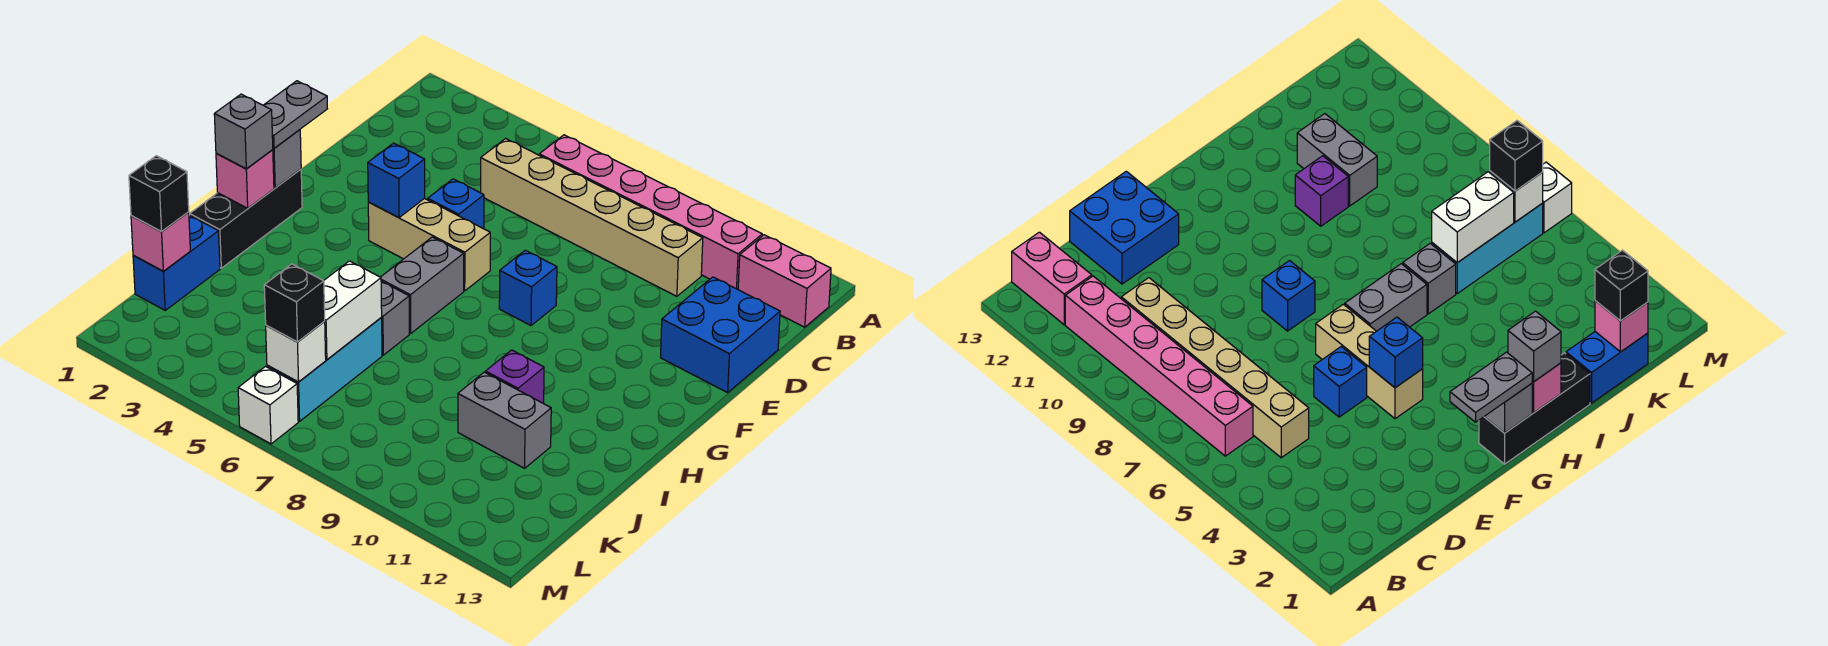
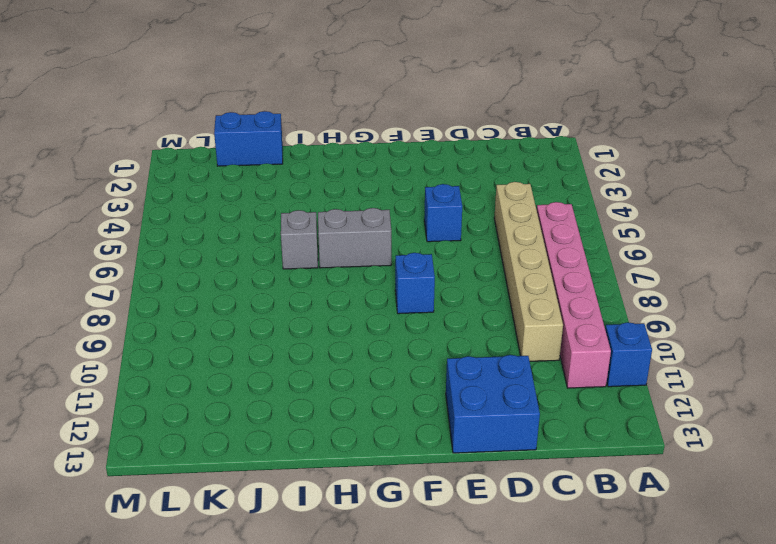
blue brick A11 level 1 -> blue brick F4 level 2
none -> pink brick B12:B13 level 1
none -> tan brick F4:F6 level 1
none -> black brick G1:I1 level 1

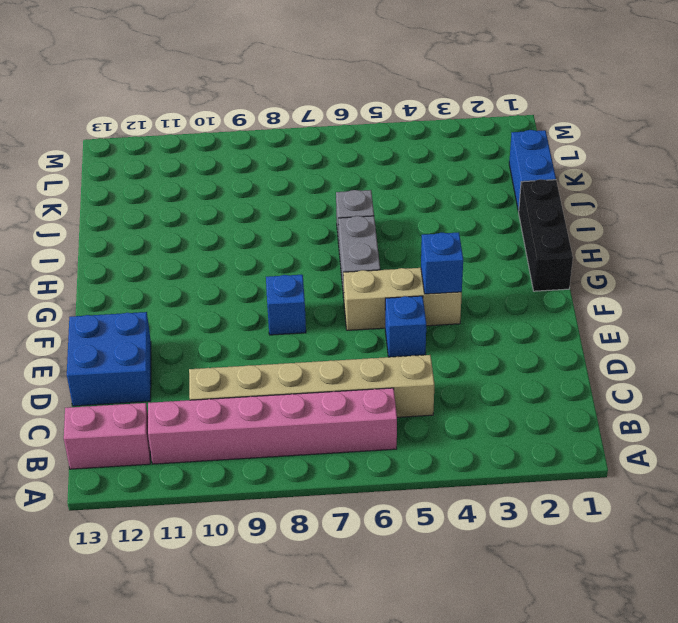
none -> purple brick I10 level 1
none -> cyan brick J6:L6 level 1
none -> grey brick J10:J11 level 1

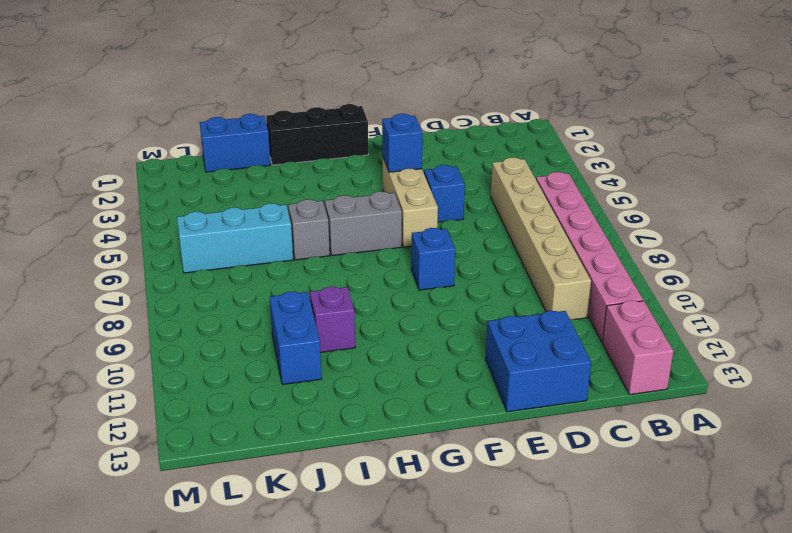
blue brick J10:J11 level 1 -> grey brick J10:J11 level 1
none -> white brick M6 level 1
none -> grey brick G1 level 2
none -> pink brick H1 level 2

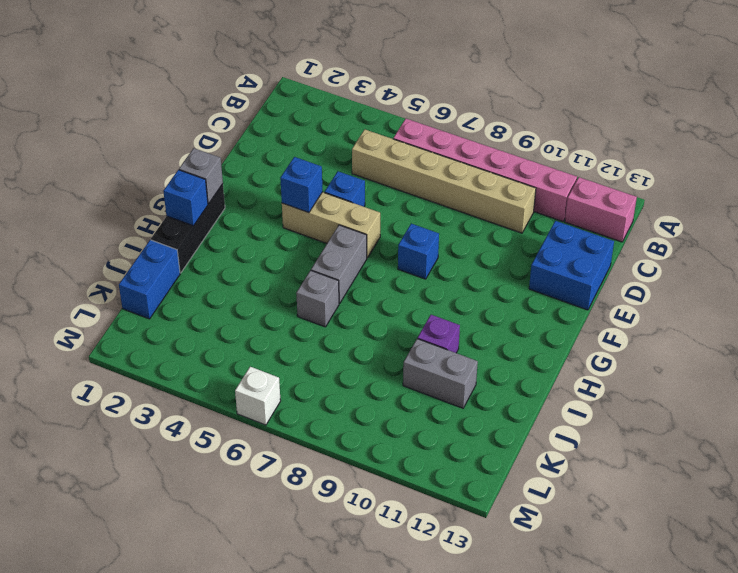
blue brick H1 level 2 -> pink brick H1 level 2
none -> cyan brick J6:L6 level 1
none -> white brick J6:K6 level 2
none -> pink brick K1 level 2

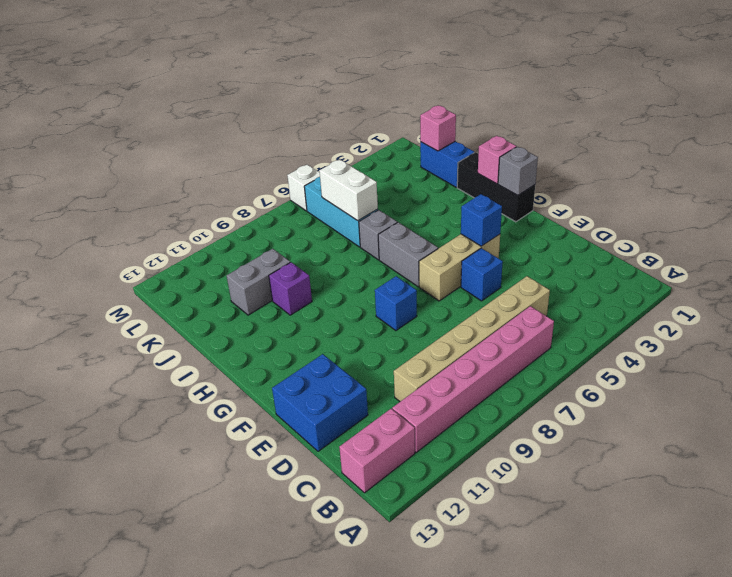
none -> white brick L6 level 2
none -> grey plate F1:G1 level 3
none -> grey brick H1 level 3

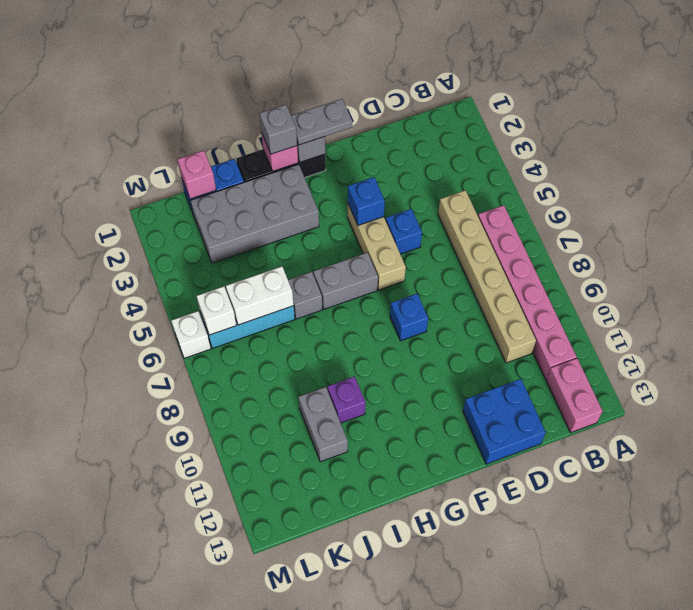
grey brick H2:K3 level 1 -> none
none -> black brick K1 level 3
none -> black brick L6 level 3

